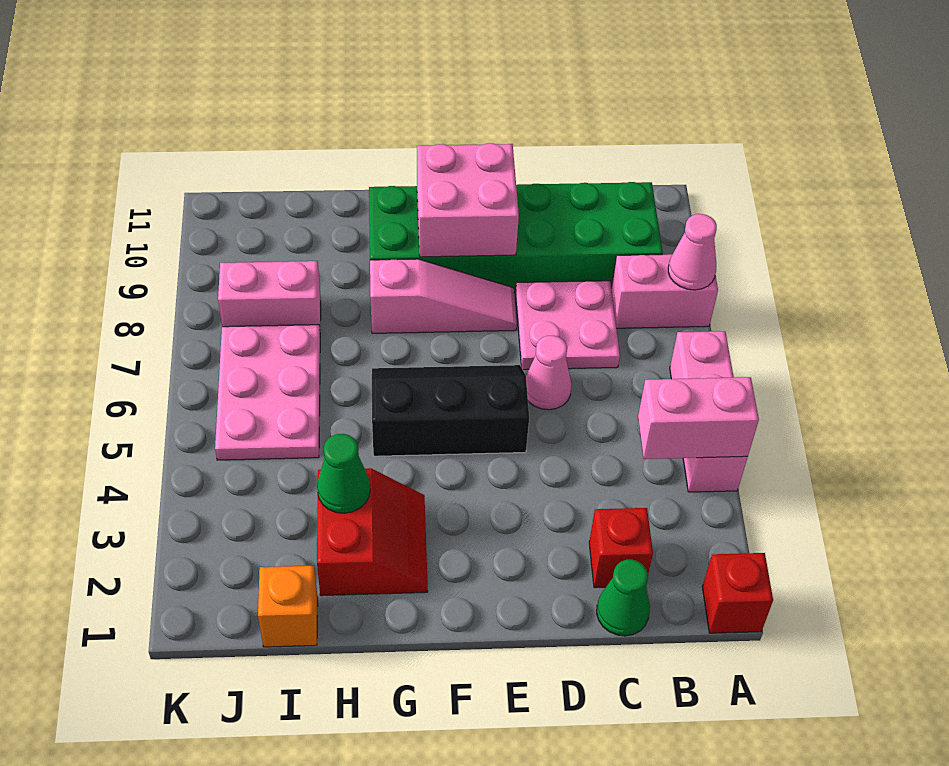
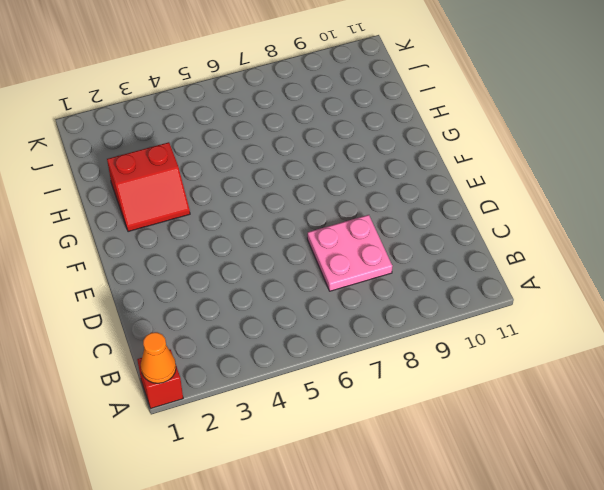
orange cone A1 level 2 -> none
none -> pink brick A4:A6 level 1
none -> pink brick A8:B8 level 1
none -> green brick B9:G10 level 1

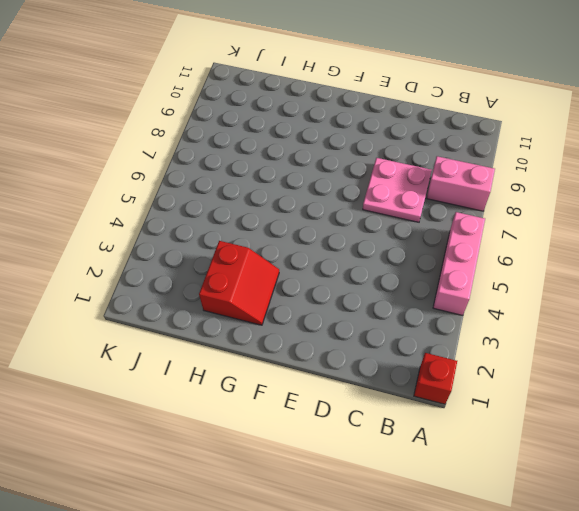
none -> green brick B9:G10 level 1
none -> green cone C1 level 1
none -> red brick C2 level 1

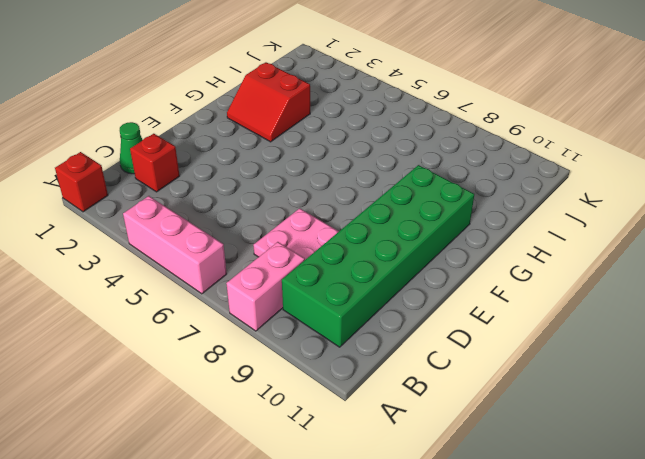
none -> pink cone D6 level 1
none -> black slope E5:G6 level 1 top 5
none -> pink slope E8:G8 level 1 top G

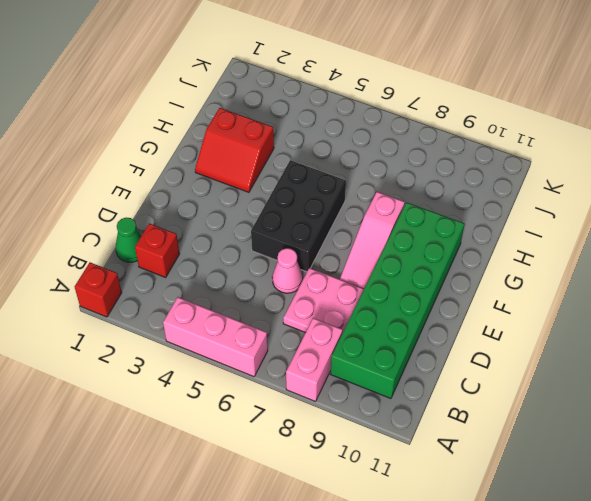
black brick E5:G6 level 1 -> black slope E5:G6 level 1 top 5
none -> orange brick I1 level 1
none -> pink plate I5:J7 level 1
none -> pink brick I8:J8 level 1

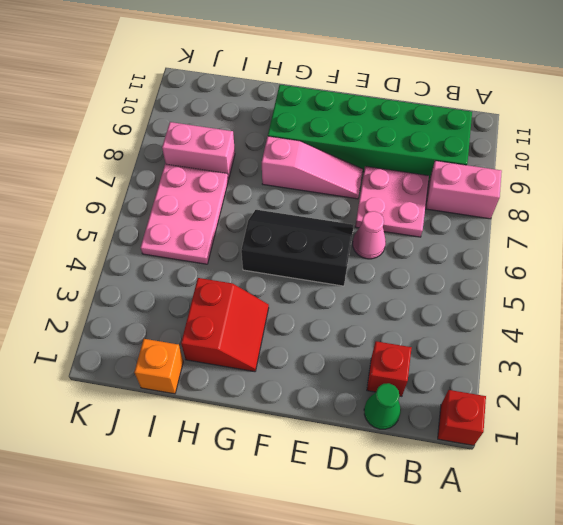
none -> pink brick A4:A6 level 1
none -> pink brick A4:B4 level 2
none -> pink cone A8 level 2

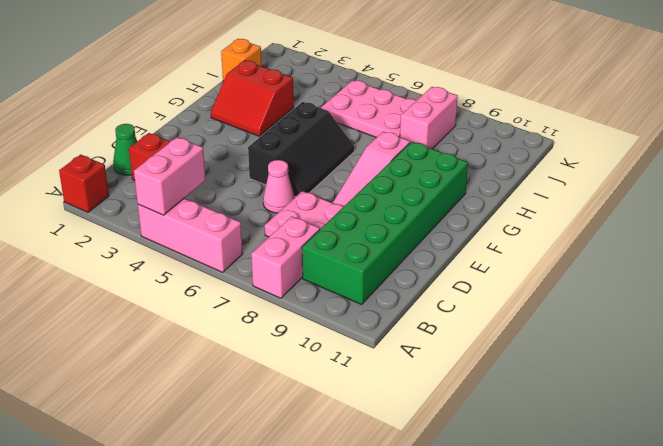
none -> pink cone A8 level 2
none -> pink brick E9:F10 level 2
none -> green cone H3 level 2

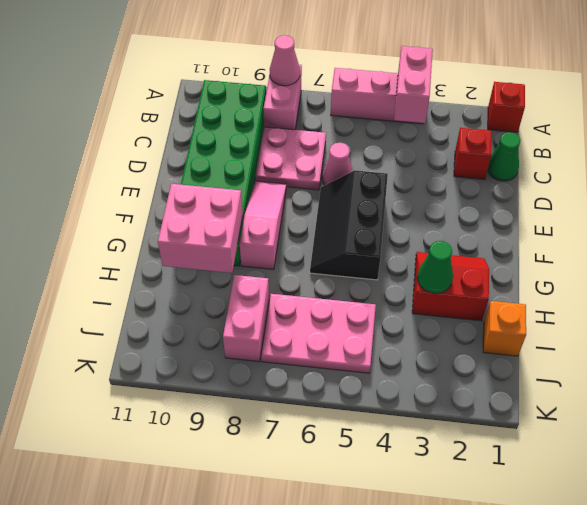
pink brick G9:H10 level 2 -> pink brick E9:F10 level 2

